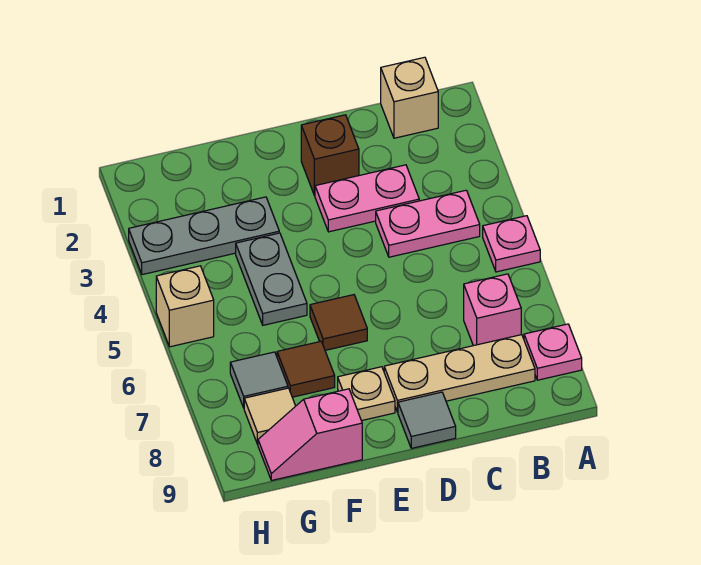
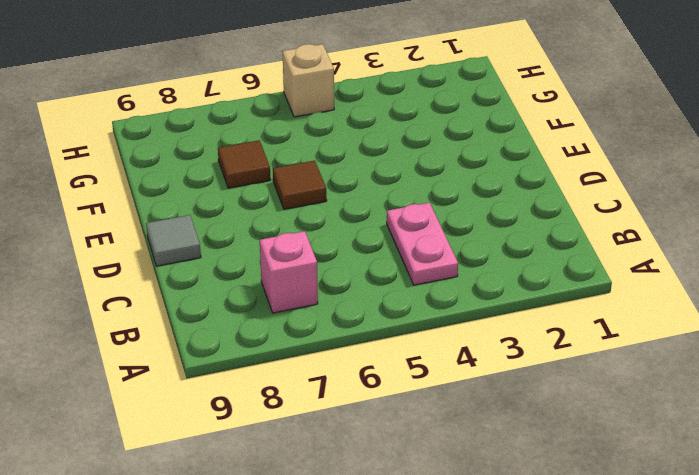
none -> pink plate A5 level 1
none -> pink plate A8 level 1
none -> tan brick B1 level 1

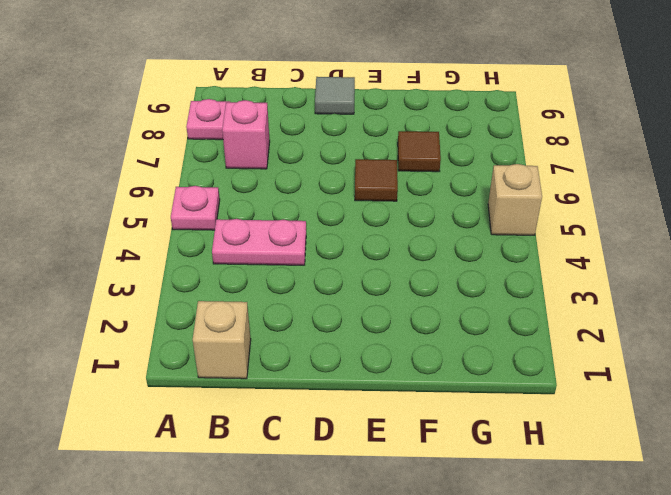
none -> tan plate B8:D8 level 1
none -> pink plate C3:D3 level 1
none -> brown brick D2 level 1

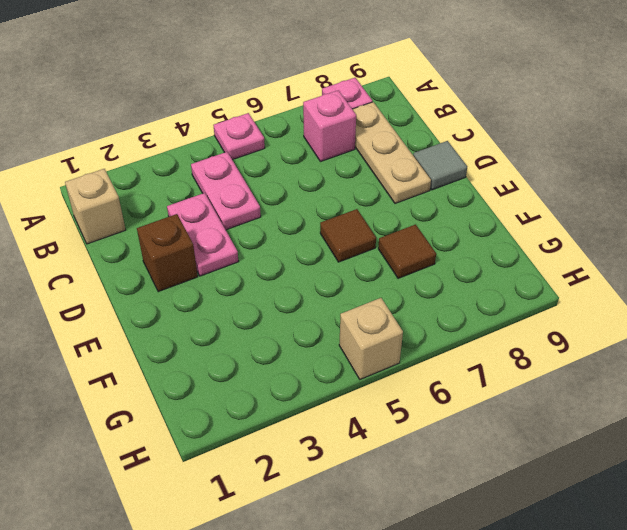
none -> tan plate E8 level 1
none -> grey plate F3:H3 level 1
none -> grey plate F4:F5 level 1

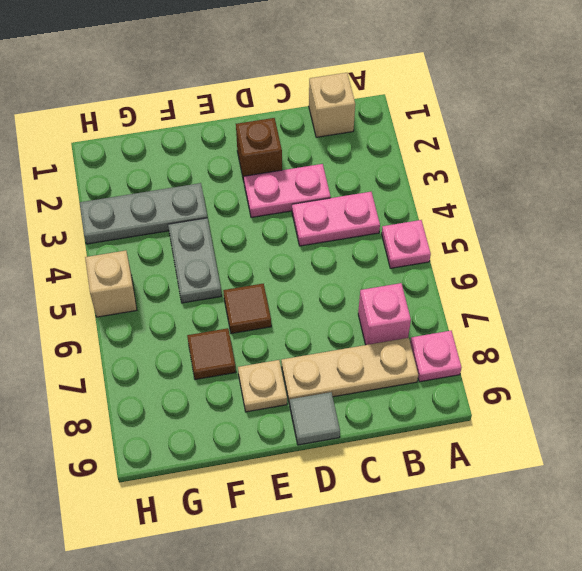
none -> pink slope F9:G9 level 1 top F
none -> grey tile G7 level 1
none -> tan tile G8 level 1

